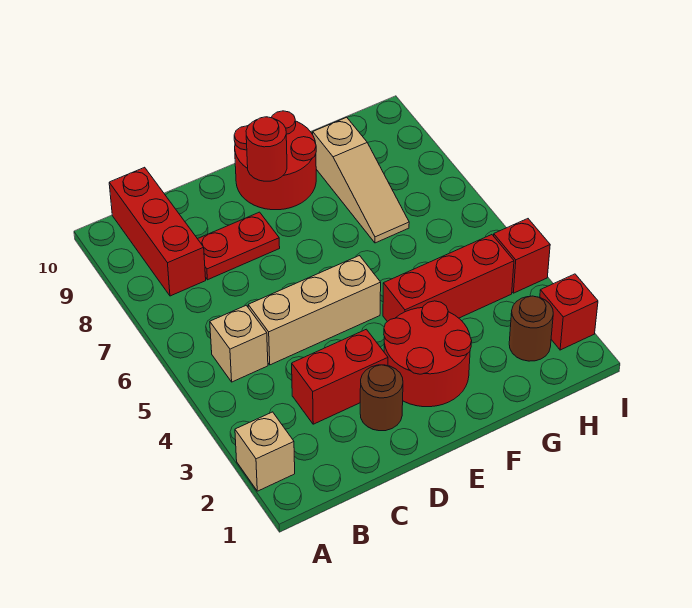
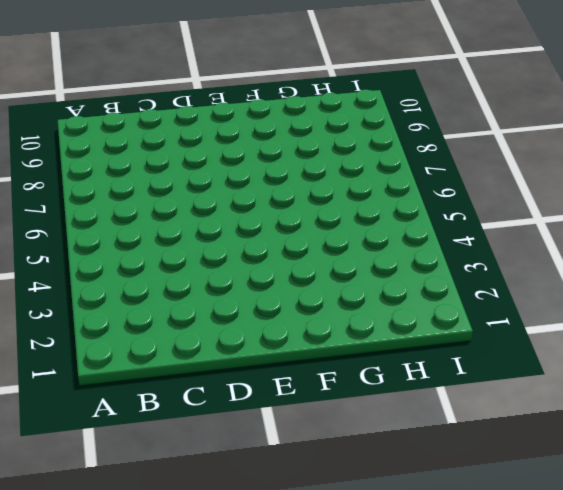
none -> tan brick A2 level 1
none -> tan brick B5 level 1
none -> red brick B8:B10 level 1

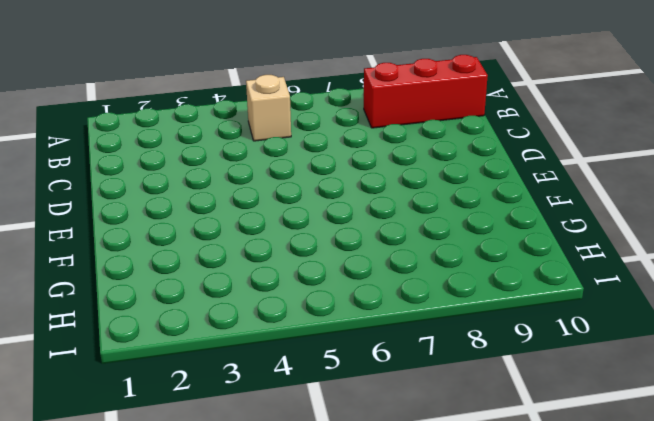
none -> tan brick A2 level 1
none -> red brick C3:D3 level 1
none -> tan brick C5:E5 level 1

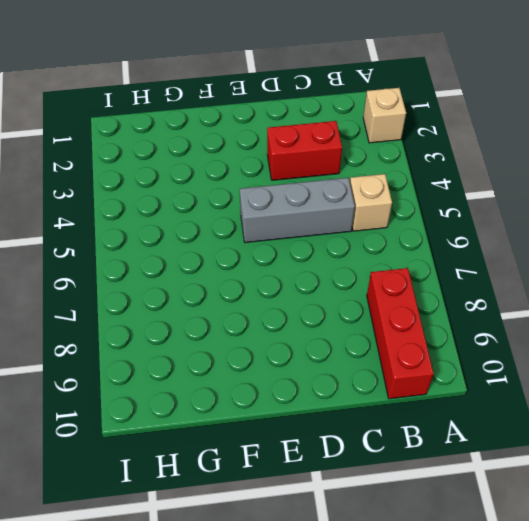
grey brick C5:E5 level 1 -> tan brick C5:E5 level 1
none -> red plate C8:D8 level 1
none -> brown round brick D2 level 1
none -> red round brick E2:F3 level 1

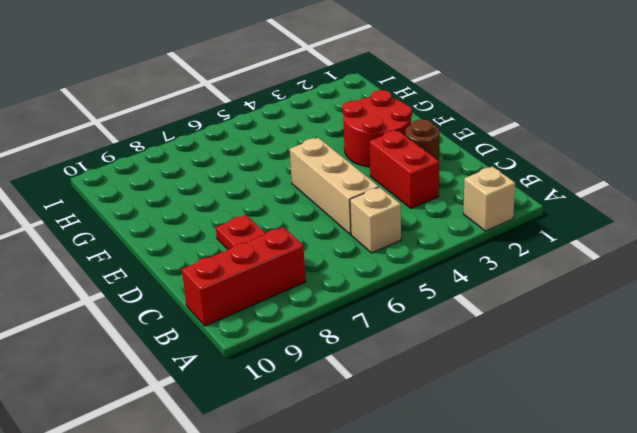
none -> red round brick E9:F10 level 1
none -> red brick F4:H4 level 1
none -> tan slope G7:G9 level 1 top 9

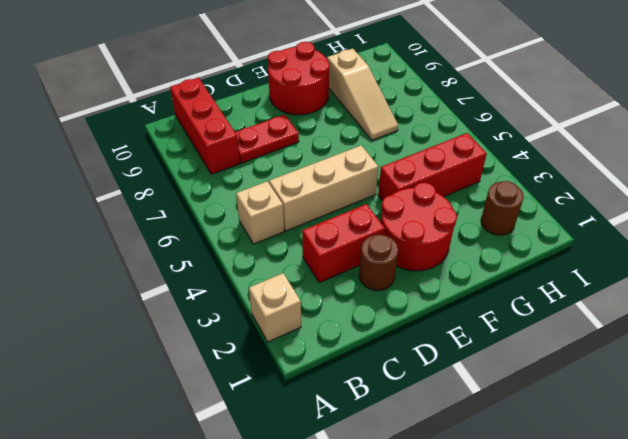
none -> red brick I2 level 1
none -> red brick I4 level 1
none -> red round brick E9 level 2

